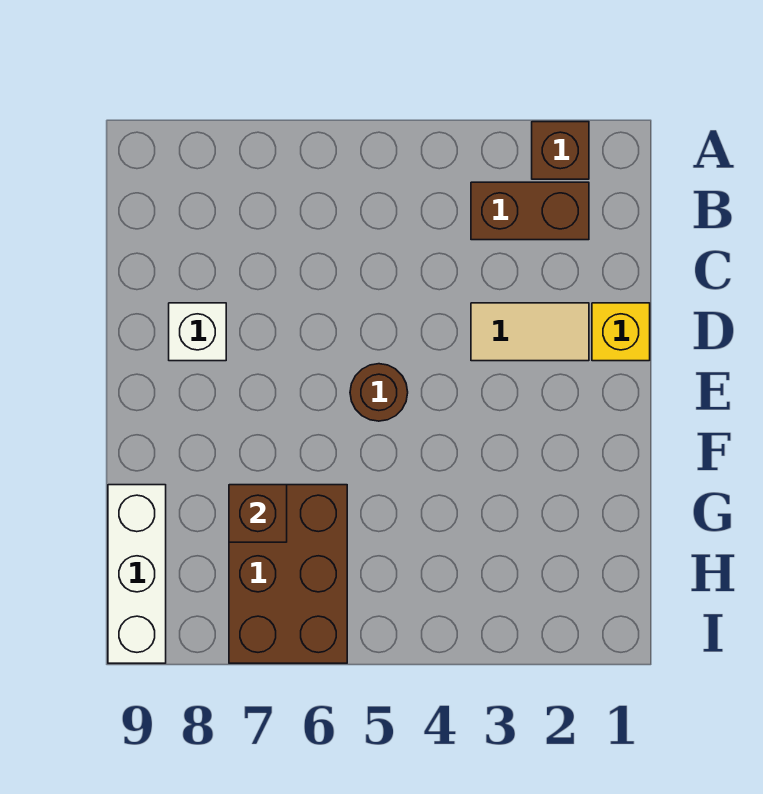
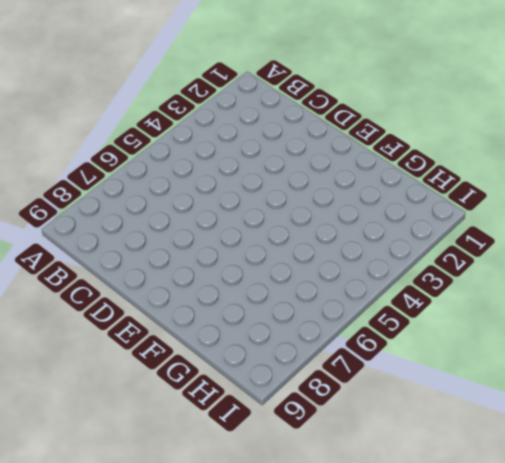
none -> brown brick A2 level 1
none -> brown brick B2:B3 level 1

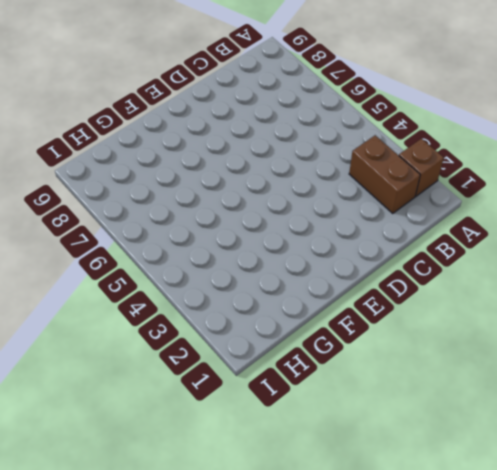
none -> yellow brick D1 level 1
none -> tan tile D2:D3 level 1

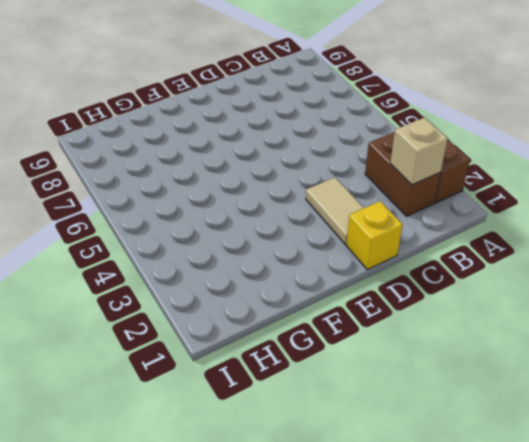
tan brick B2 level 2 -> none
none -> white brick D8 level 1
none -> brown round brick E5 level 1

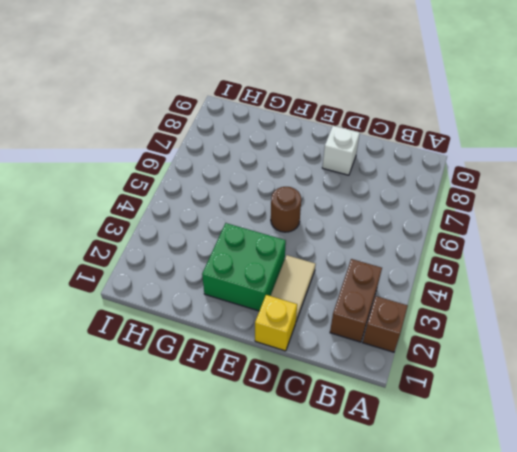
green brick E2:F3 level 1 -> none
none -> brown brick G6:I7 level 1
none -> white brick G9:I9 level 1

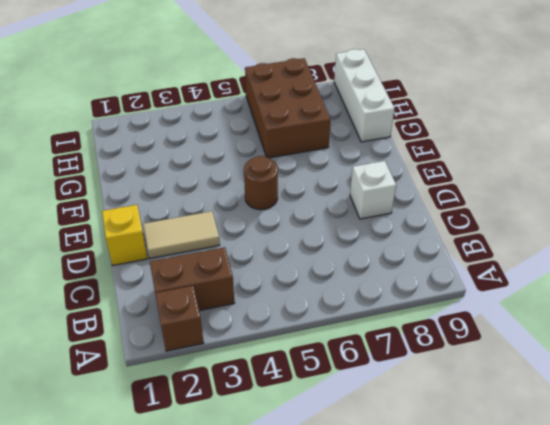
none -> brown brick G7 level 2

